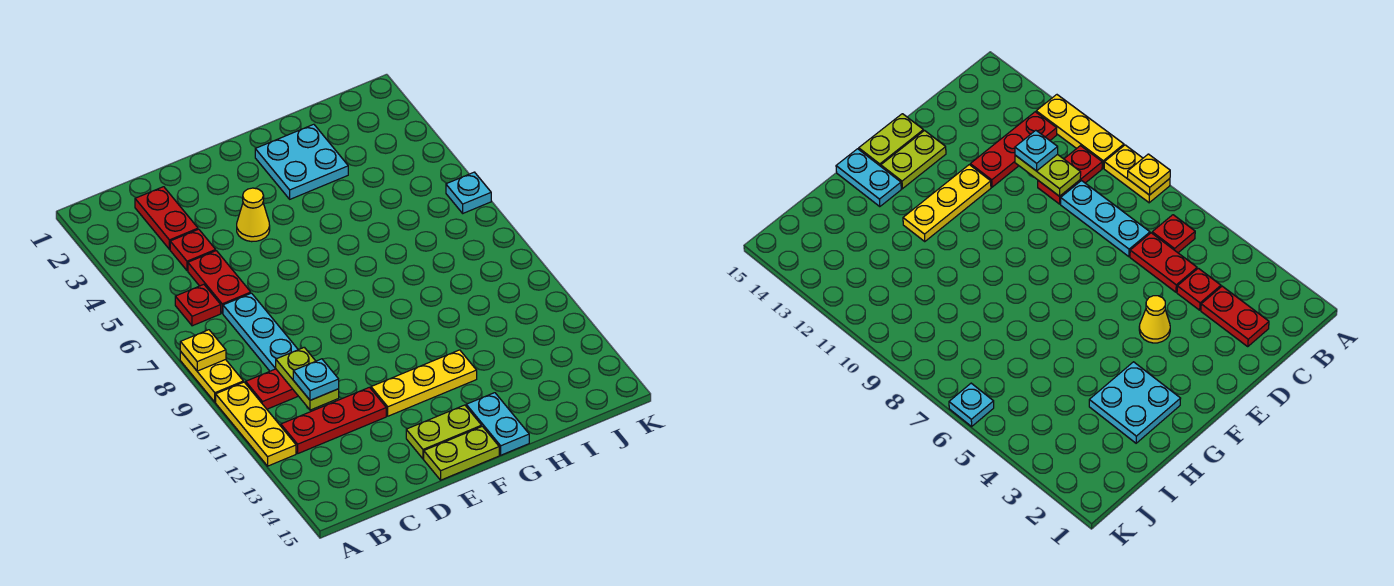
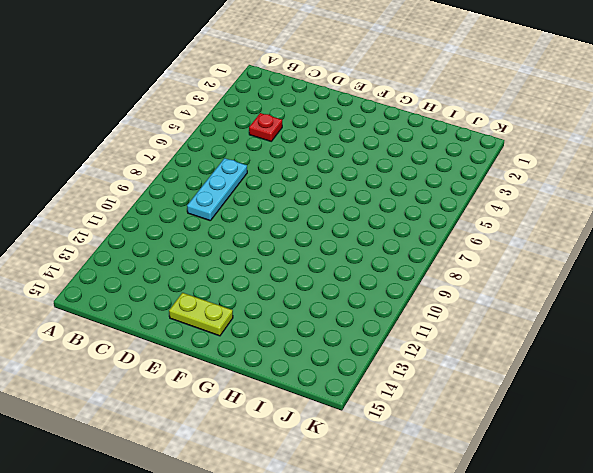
none -> yellow plate A8:A9 level 1
none -> yellow plate A10:A12 level 1
none -> red plate B6 level 1

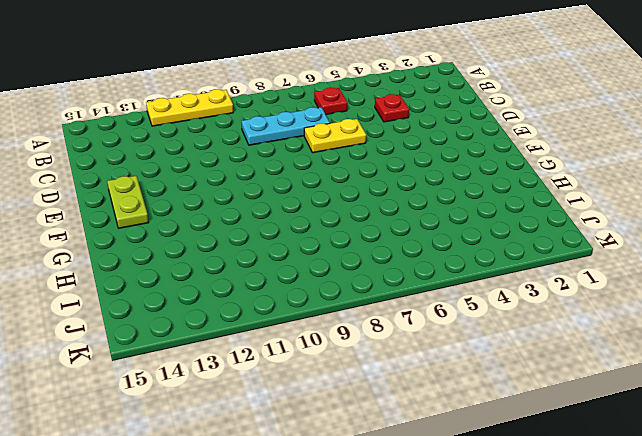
yellow plate D6:D7 level 1 -> yellow plate A8:A9 level 1
none -> red plate B10:C10 level 1
none -> red plate B12:D12 level 1
none -> red plate C2:C3 level 1

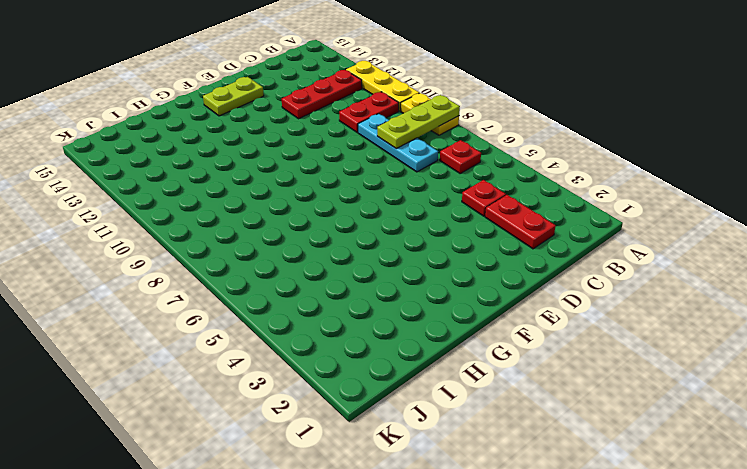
lime plate A8:C8 level 2 -> yellow plate A8 level 2
none -> red plate C5:C6 level 1
none -> yellow cone E4 level 1
none -> yellow plate E12:G12 level 1

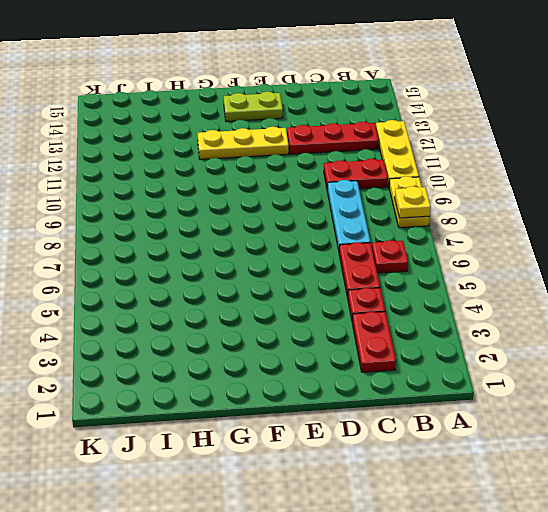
none -> yellow cone E4 level 1
none -> lime plate E15:F15 level 1
none -> cyan plate G2:H3 level 1

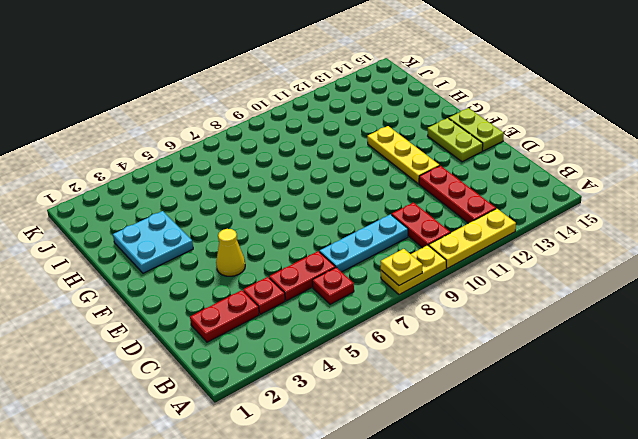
none -> cyan plate G14:G15 level 1
none -> cyan plate K6 level 1
none -> lime plate C10:C11 level 2

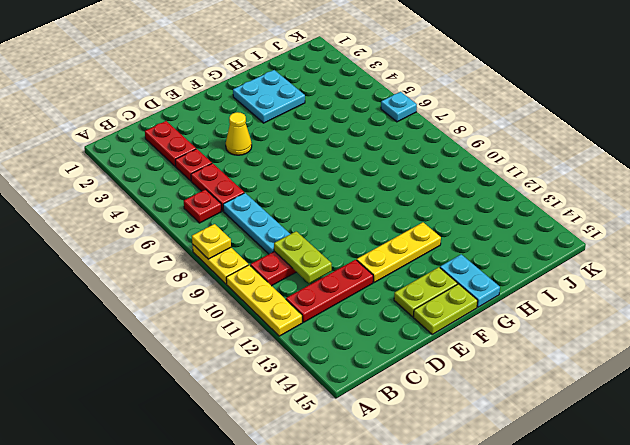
none -> cyan plate C11 level 3

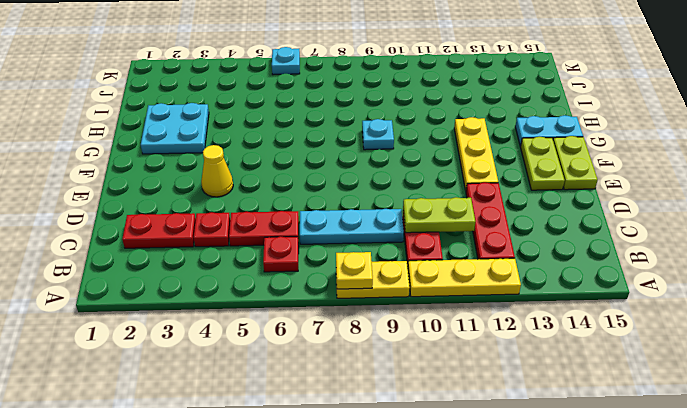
cyan plate G9 level 1 -> cyan plate C11 level 3

